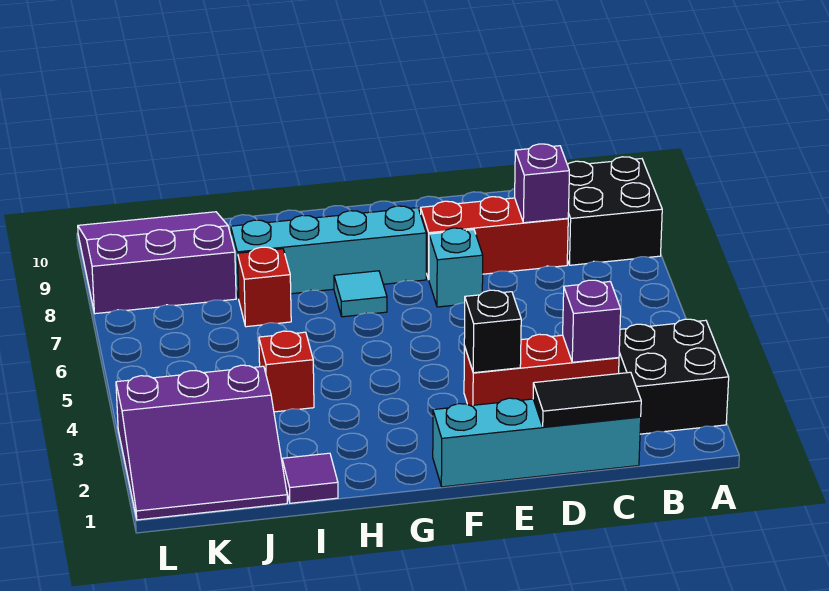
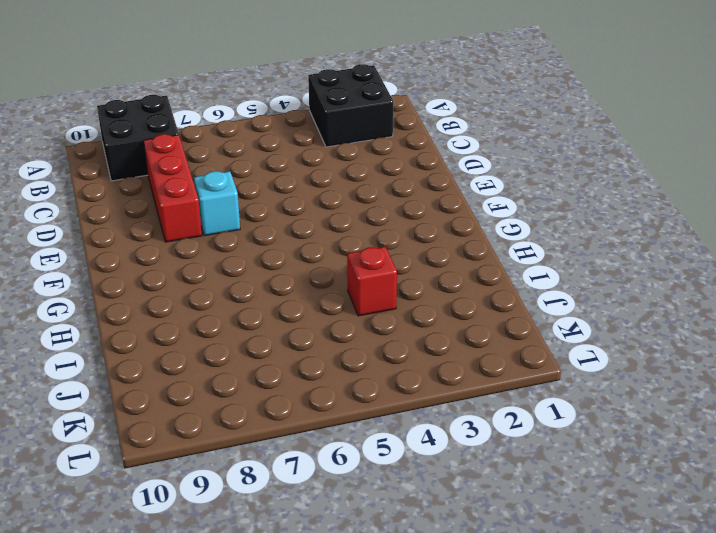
none -> cyan brick C1:F1 level 1
none -> red brick C3:E3 level 1
none -> cyan brick F8:I8 level 1

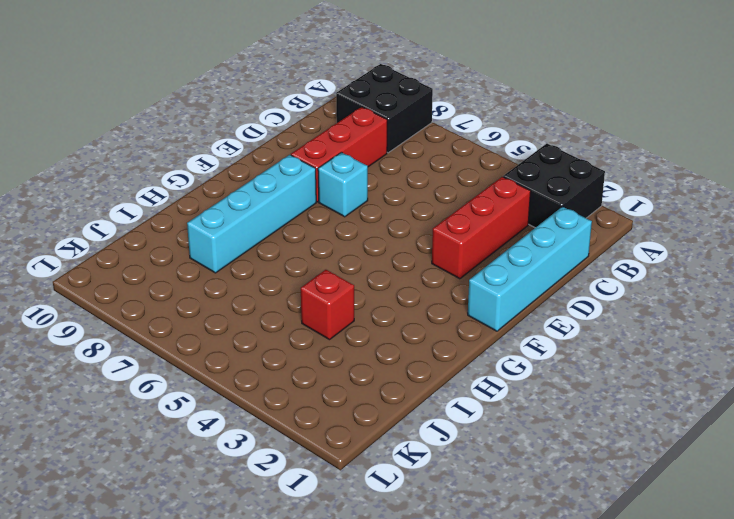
none -> cyan tile G7 level 1
none -> purple tile I1 level 1
none -> red brick I7 level 1

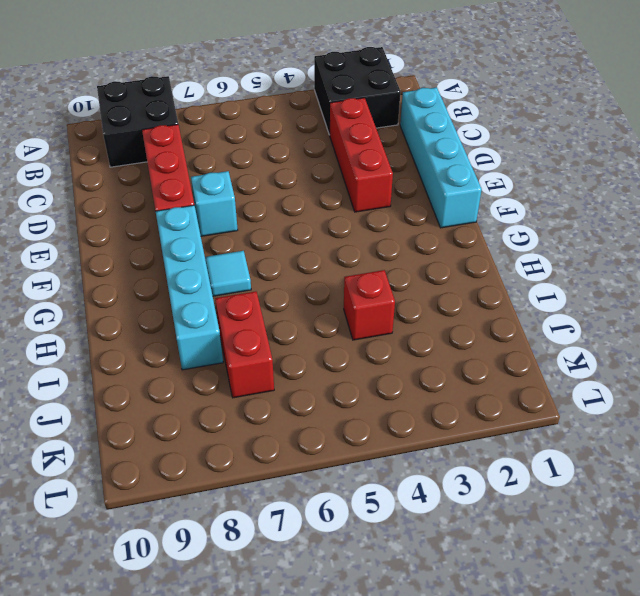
red brick I7:J7 level 1 -> red brick I7 level 1
none -> purple tile I1 level 1
none -> purple slope J1:L3 level 1 top 3
none -> purple slope J8:L10 level 1 top 8

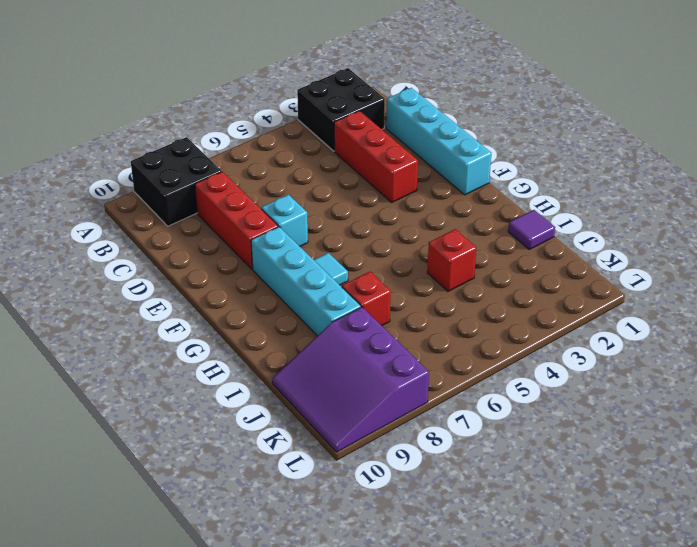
none -> purple slope J1:L3 level 1 top 3
none -> black tile C1:D1 level 2
none -> purple brick C3 level 2

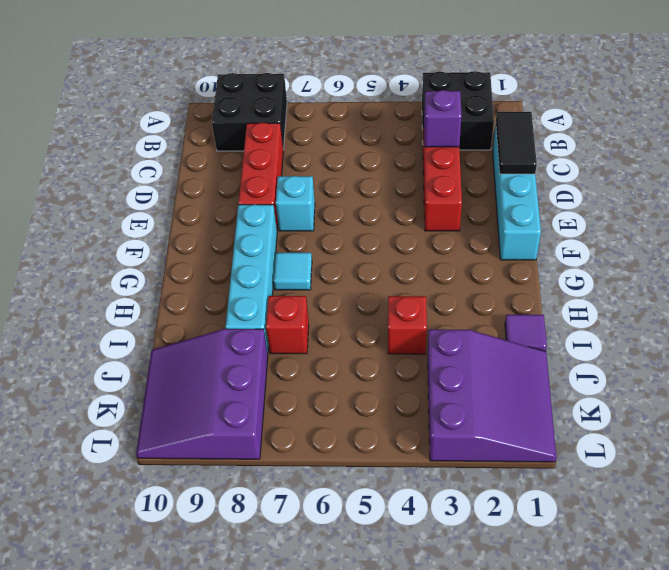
none -> purple brick C8 level 2
none -> black brick E3 level 2

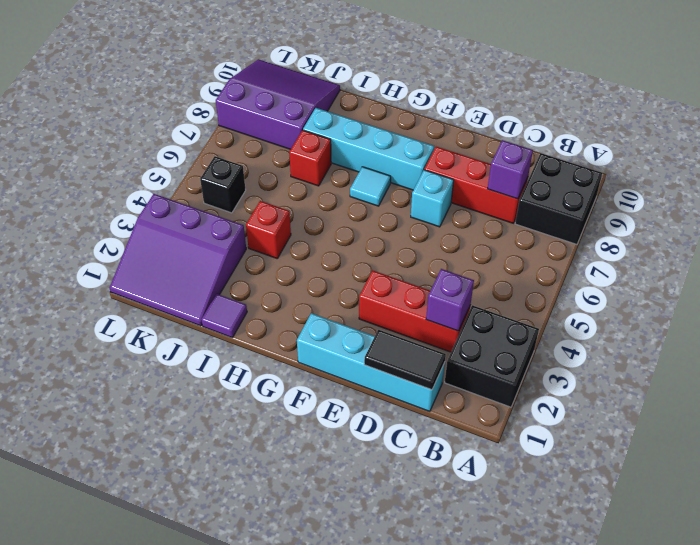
black brick K5 level 1 -> black brick E3 level 2

